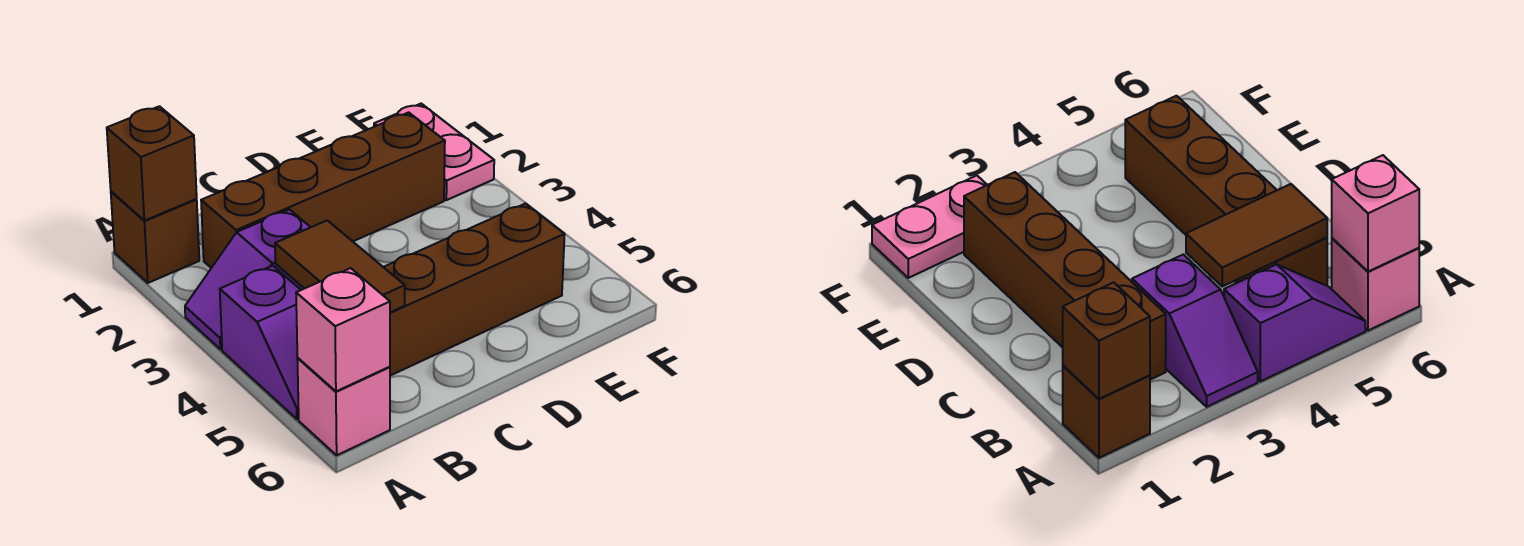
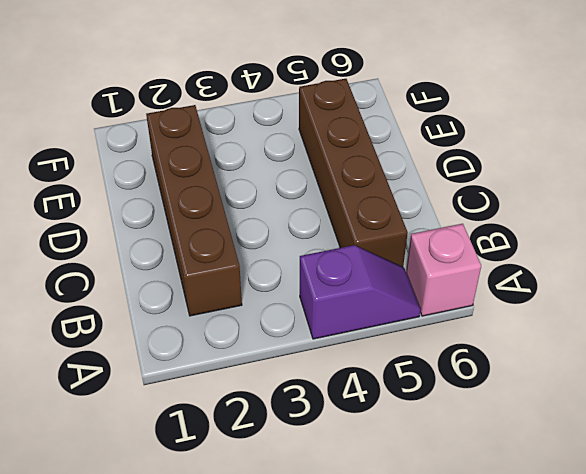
none -> brown brick A1 level 1
none -> purple slope A3:B3 level 1 top B

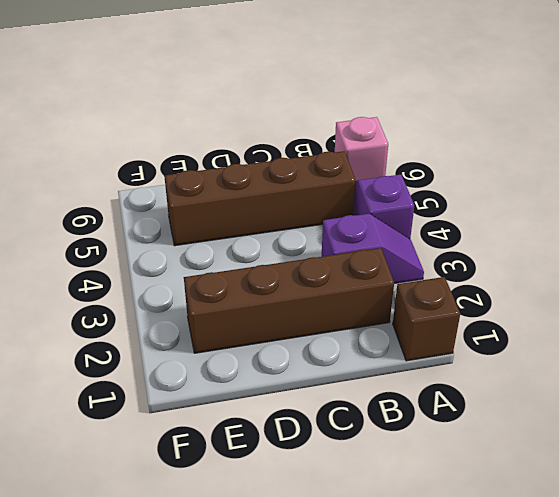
none -> pink plate F1:F2 level 1
none -> brown brick A1 level 2

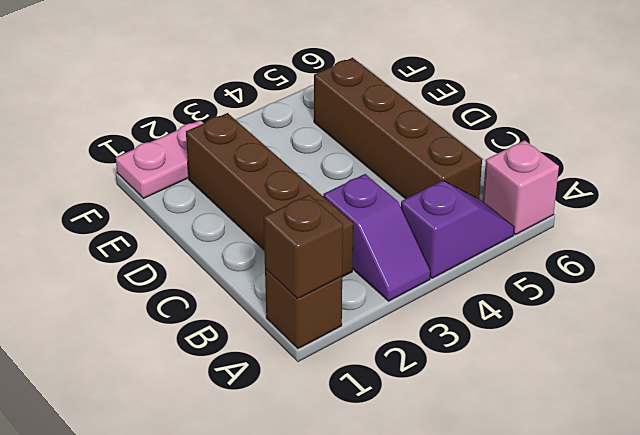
none -> pink brick A6 level 2
none -> brown tile B4:B5 level 2

